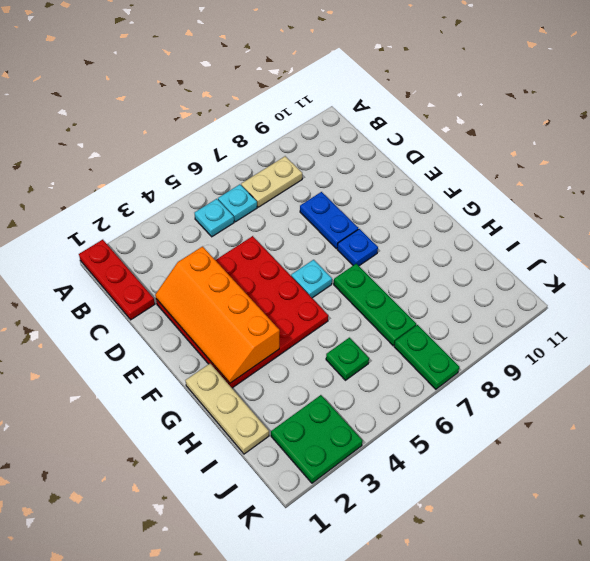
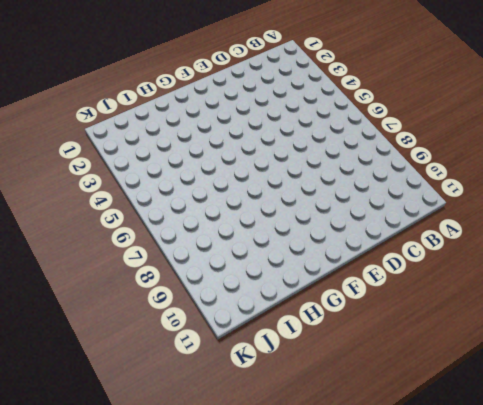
none -> red plate A1:C1 level 1
none -> cyan plate B5 level 1
none -> cyan plate B6 level 1

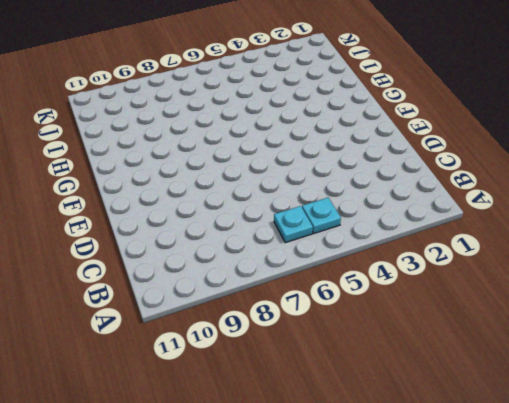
none -> red plate A1:C1 level 1
none -> tan plate B7:B8 level 1
none -> red plate D2:G5 level 1

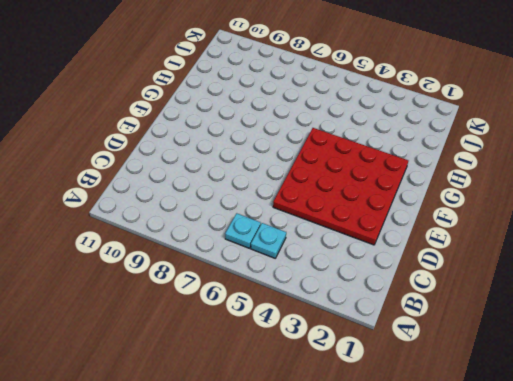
none -> red plate A1:C1 level 1
none -> tan plate B7:B8 level 1
none -> blue plate D8:E8 level 1

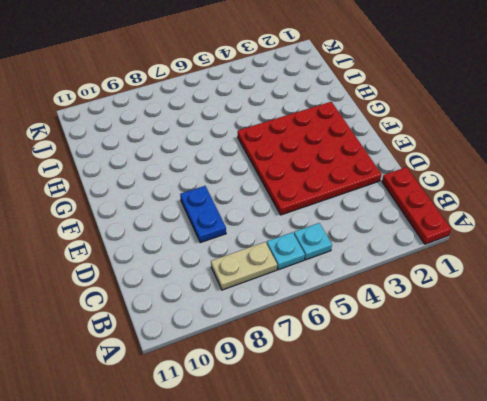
none -> cyan plate F6 level 1
none -> blue plate F8 level 1
none -> tan plate G1:I1 level 1

